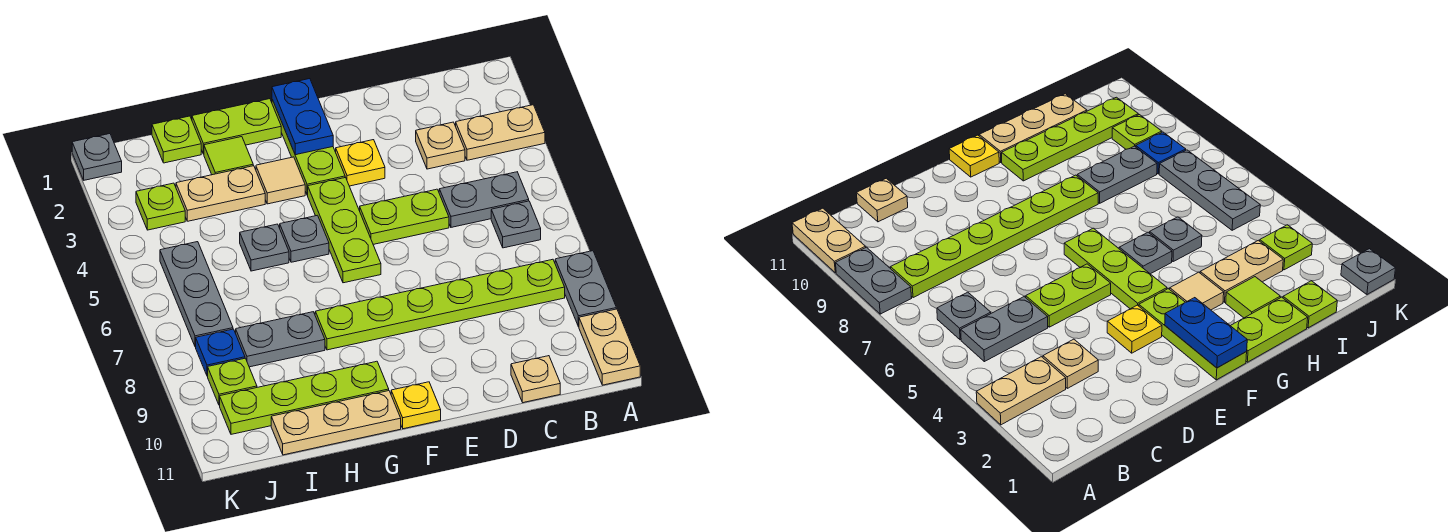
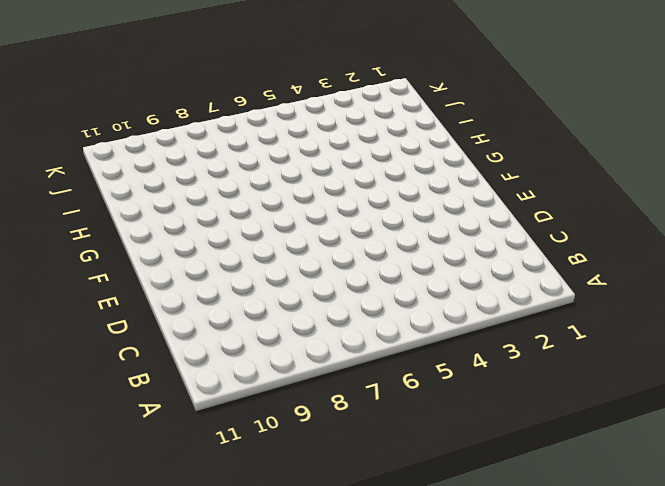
none -> tan plate A3:B3 level 1
none -> grey plate A8:A9 level 1
none -> tan plate A10:A11 level 1

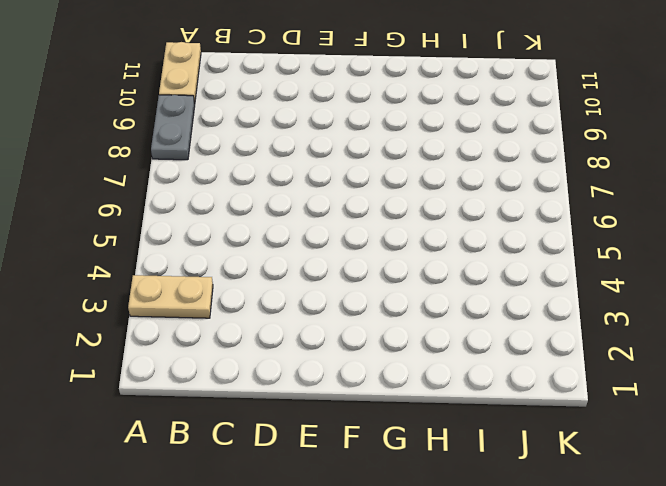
none -> grey plate B5:C5 level 1
none -> grey plate B6 level 1
none -> lime plate B8:G8 level 1

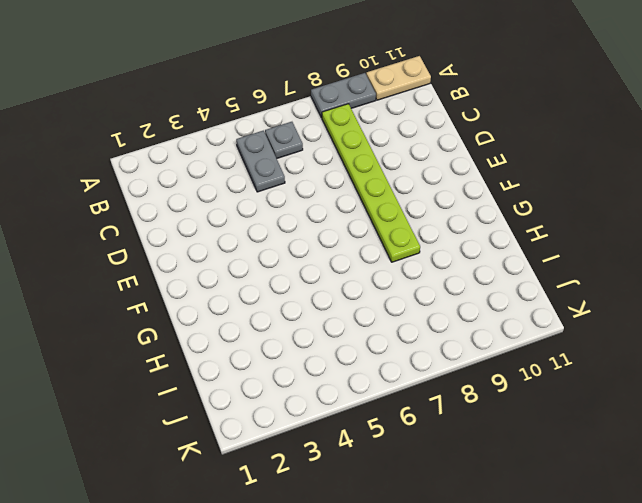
none -> tan plate A3:B3 level 1
none -> tan plate C3 level 1
none -> tan plate C11 level 1

